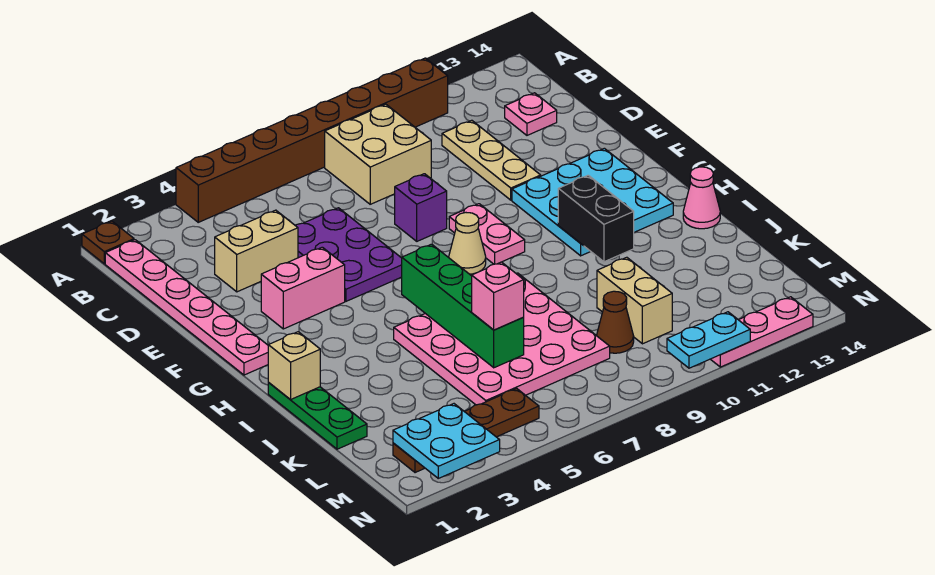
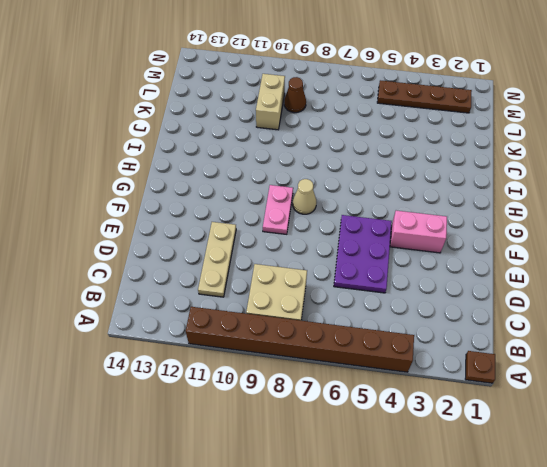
none -> pink plate B1:G1 level 1
none -> pink plate C13 level 1
none -> tan brick D3:D4 level 1

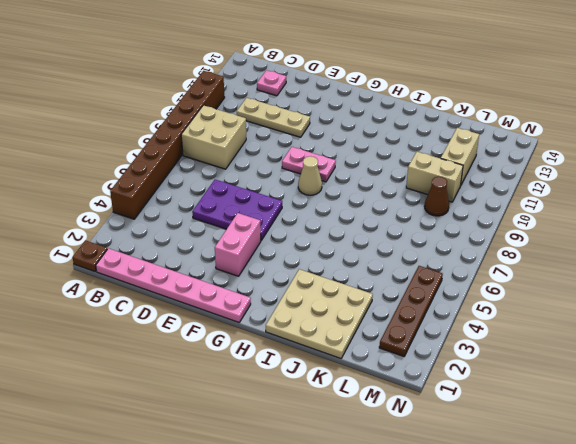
tan plate I1:K3 level 1 -> green plate I1:K1 level 1
tan brick L11:L12 level 1 -> tan brick D3:D4 level 1
none -> purple brick E8 level 1
none -> cyan plate F11:H13 level 1
none -> pink plate I5:L8 level 1

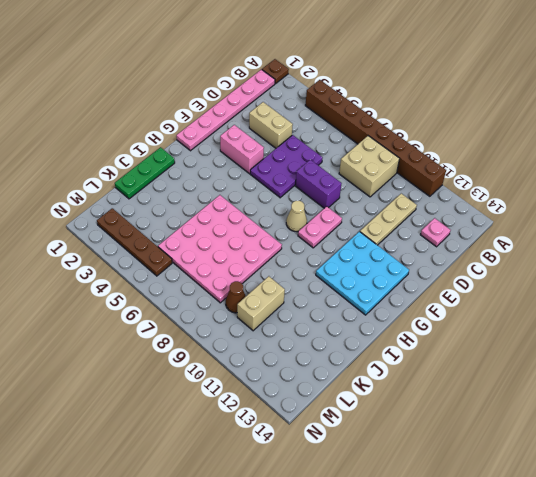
purple brick E7:E8 level 1 -> purple brick E8 level 1
none -> pink cone I14 level 1
none -> pink plate N11:N13 level 1
none -> green brick H6:K6 level 2

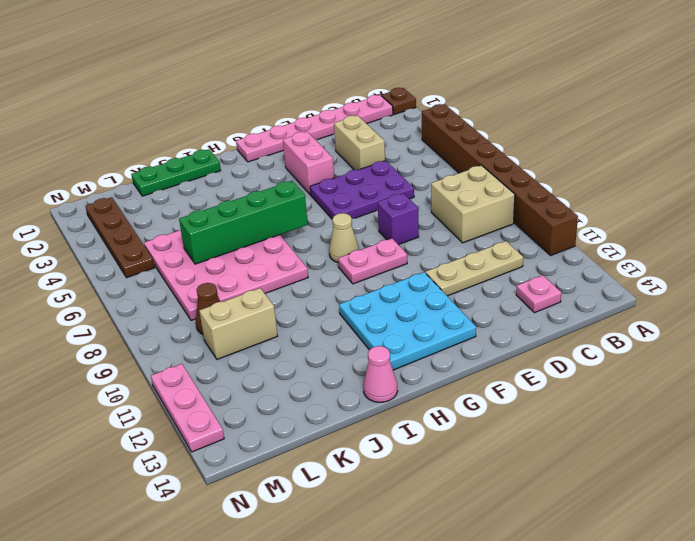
none -> black brick H11:I11 level 2
none -> tan brick I1 level 2
none -> cyan plate M2:N3 level 2

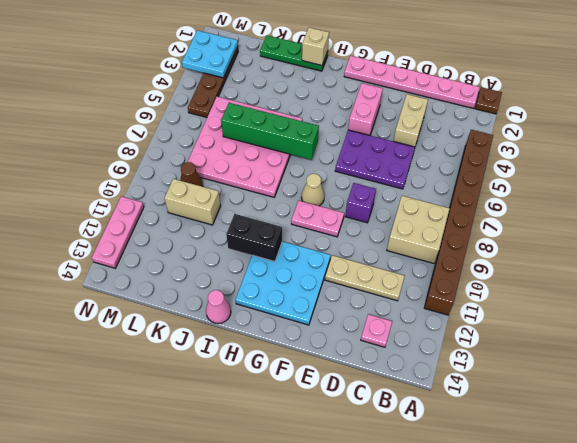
none -> cyan plate N10:N11 level 2
none -> pink brick K6 level 3

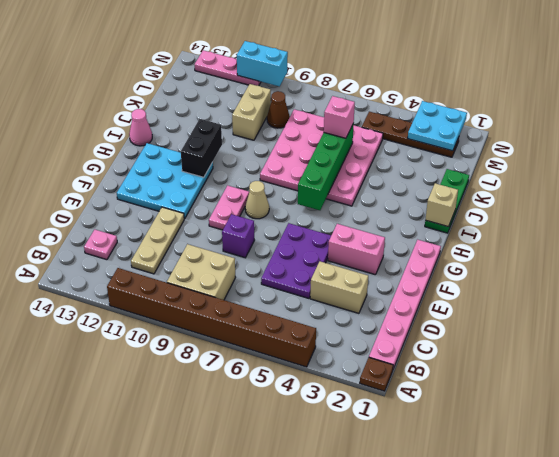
cyan brick N10:N11 level 2 -> cyan plate N10:N11 level 2

